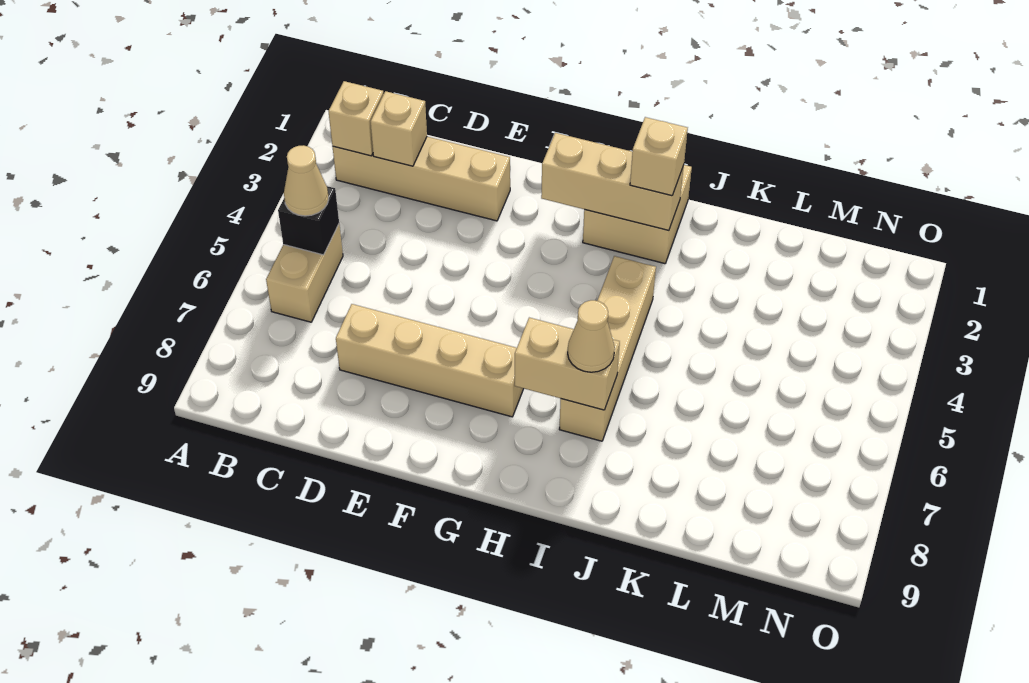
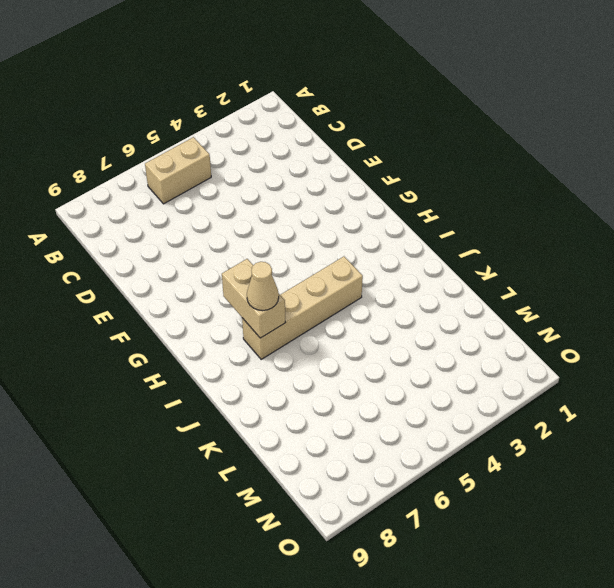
none -> tan brick B2:E2 level 1
none -> tan brick D7:G7 level 1
none -> tan brick H1:I2 level 1

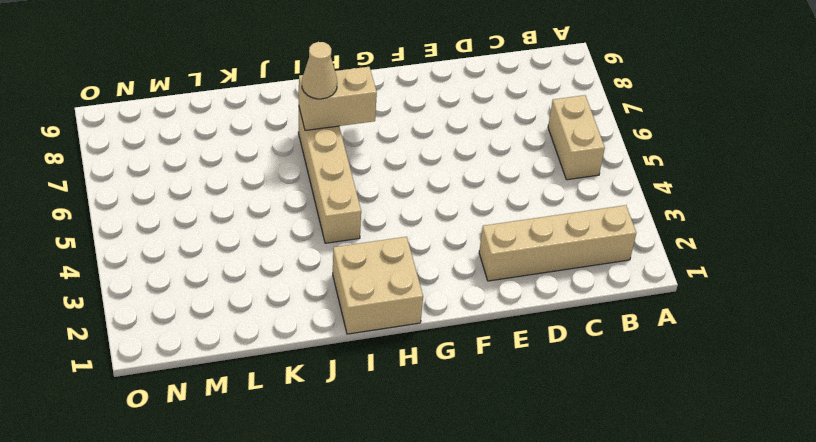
none -> tan brick D7:G7 level 1
none -> tan brick B2 level 2
none -> black brick B5 level 2

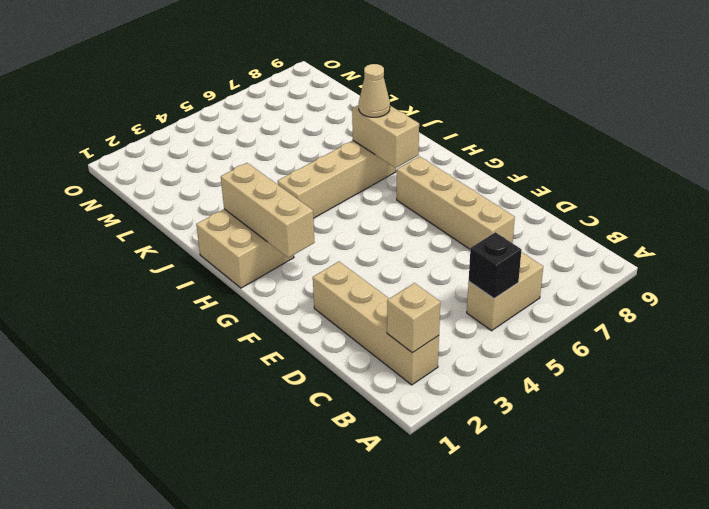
none -> tan brick C2 level 2
none -> tan cone B5 level 3
none -> tan brick I2 level 3

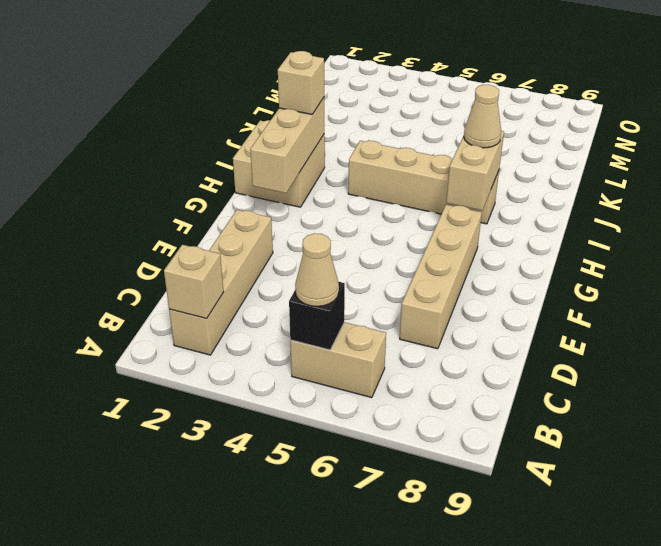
none -> tan brick C2 level 2

